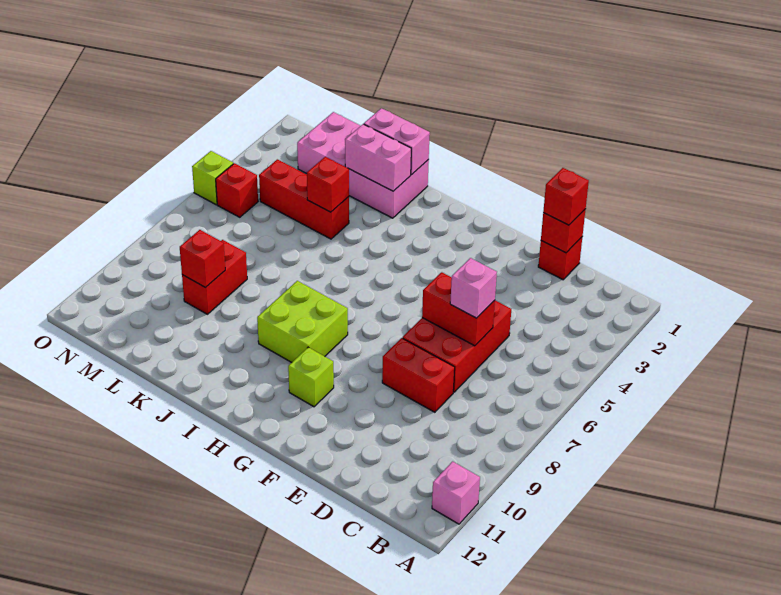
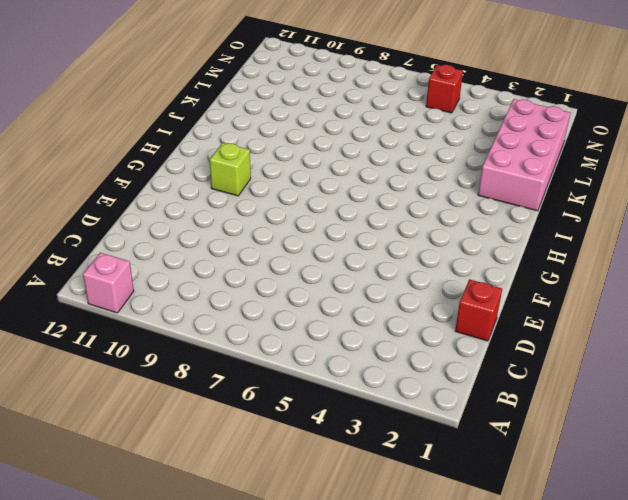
none -> red brick D5:E7 level 1
none -> red brick D8:E8 level 1
none -> lime brick H8:I9 level 1

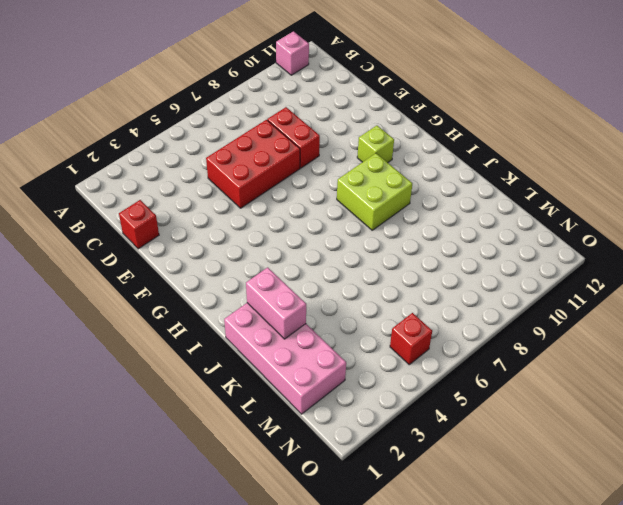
none -> red brick K4:M4 level 1
none -> red brick L8:L9 level 1
none -> lime brick O5 level 1

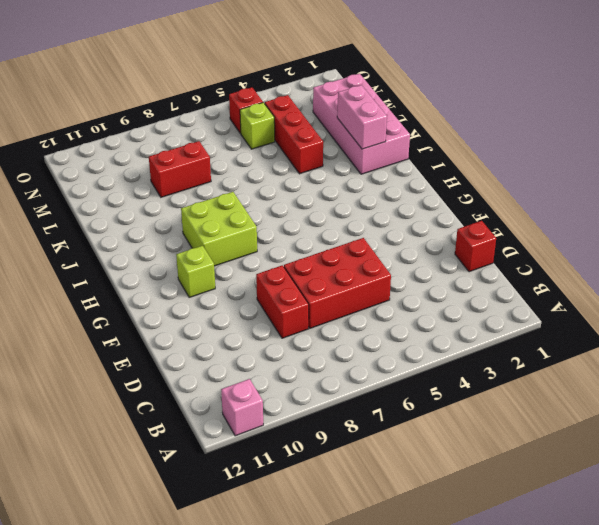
lime brick M5 level 1 -> lime brick O5 level 1
none -> red brick D1 level 2
none -> red brick D6:E6 level 2
none -> pink brick J1:K1 level 2

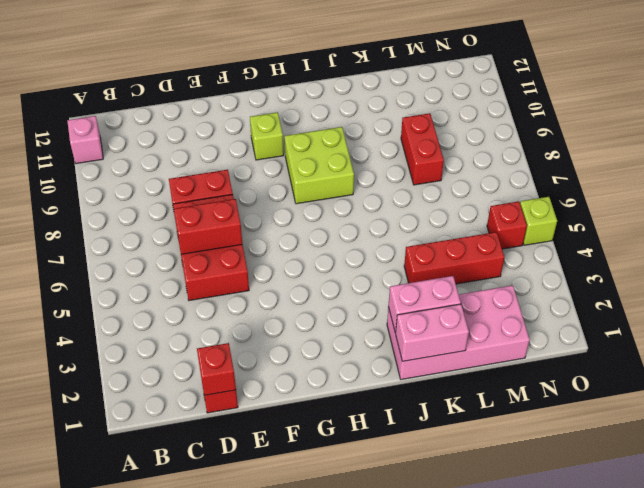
none -> red brick K4 level 2
none -> red brick L9 level 2
none -> red brick D1 level 3

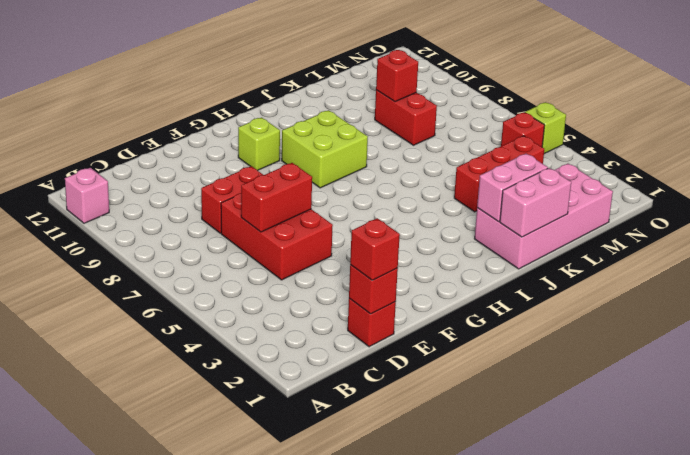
none -> red brick K4 level 2
none -> pink brick D6 level 3

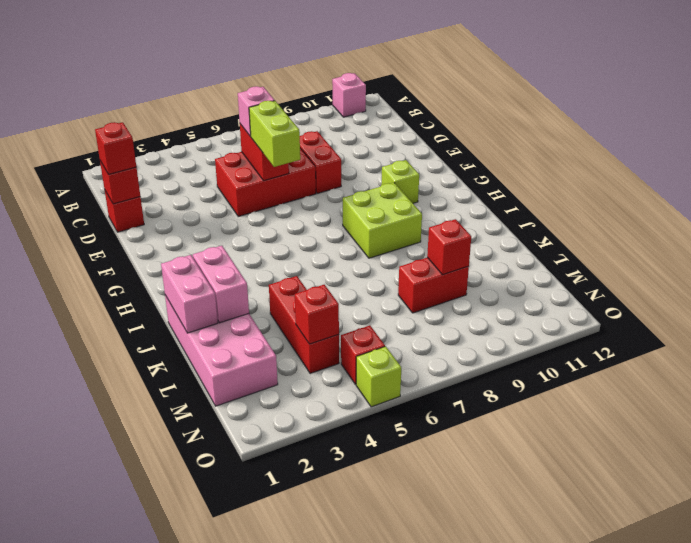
lime brick E6:F6 level 3 -> none
red brick M4 level 2 -> red brick K4 level 2

